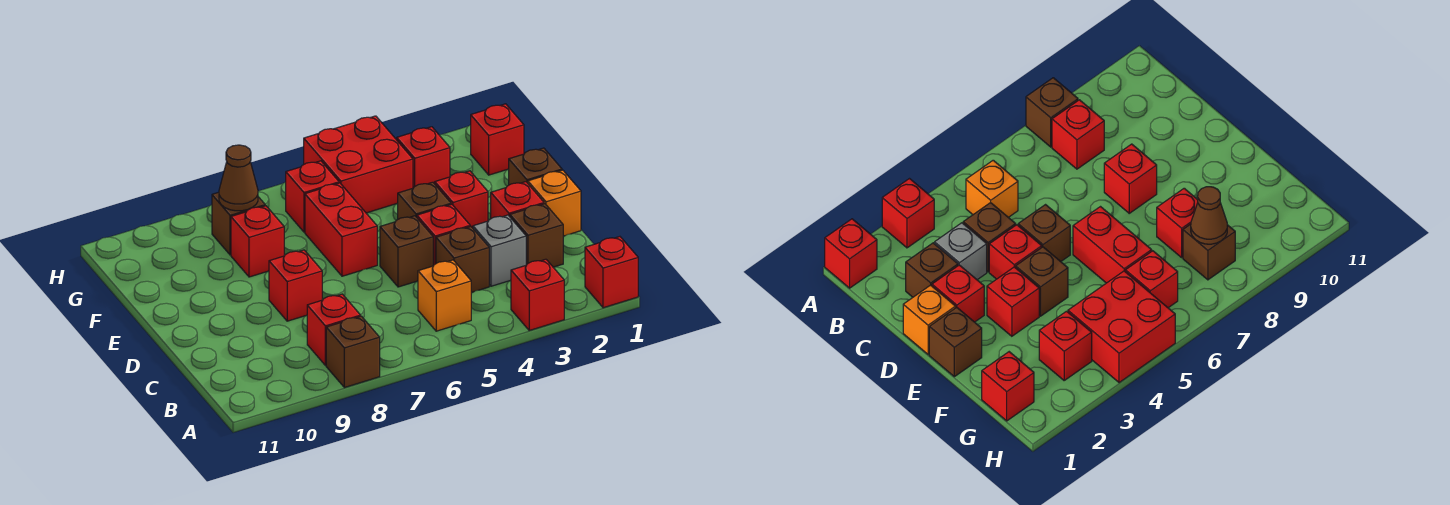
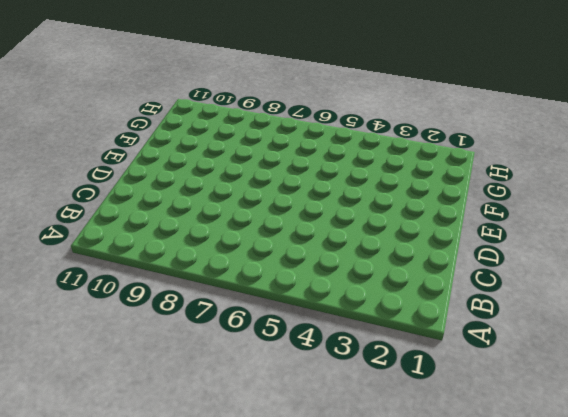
none -> red brick A1 level 1
none -> red brick A3 level 1
none -> brown brick A8 level 1

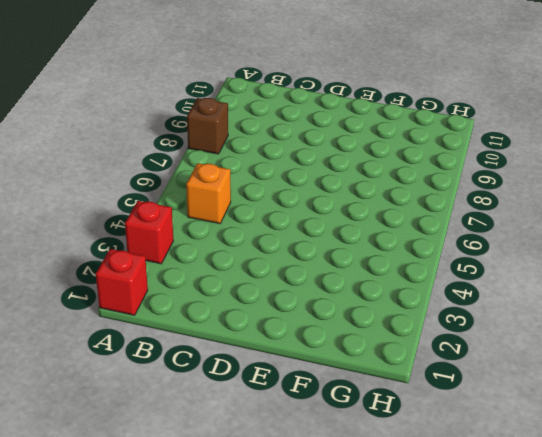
none -> red brick B8 level 1
none -> brown brick C2 level 1
none -> grey brick C3 level 1

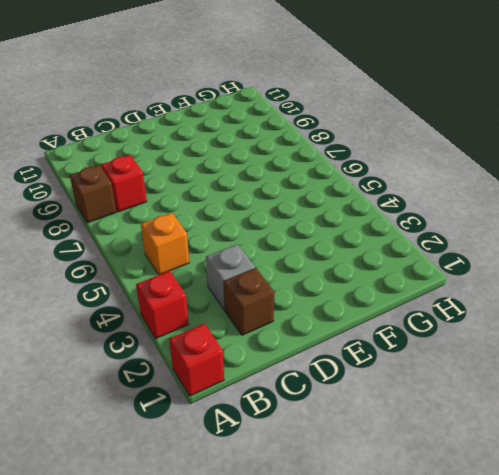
none -> brown brick C4 level 1
none -> orange brick D1 level 1
none -> red brick D2 level 1

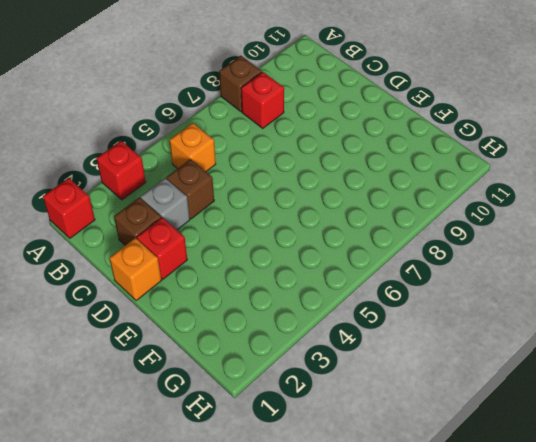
none -> red brick D4 level 1
none -> brown brick D5 level 1
none -> red brick D8 level 1

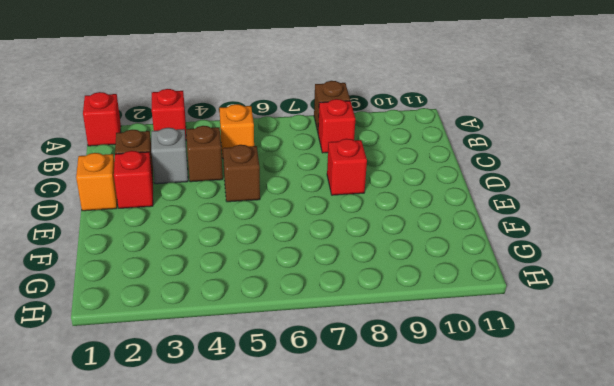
none -> red brick D4 level 1
none -> brown brick E1 level 1
none -> red brick E3 level 1

